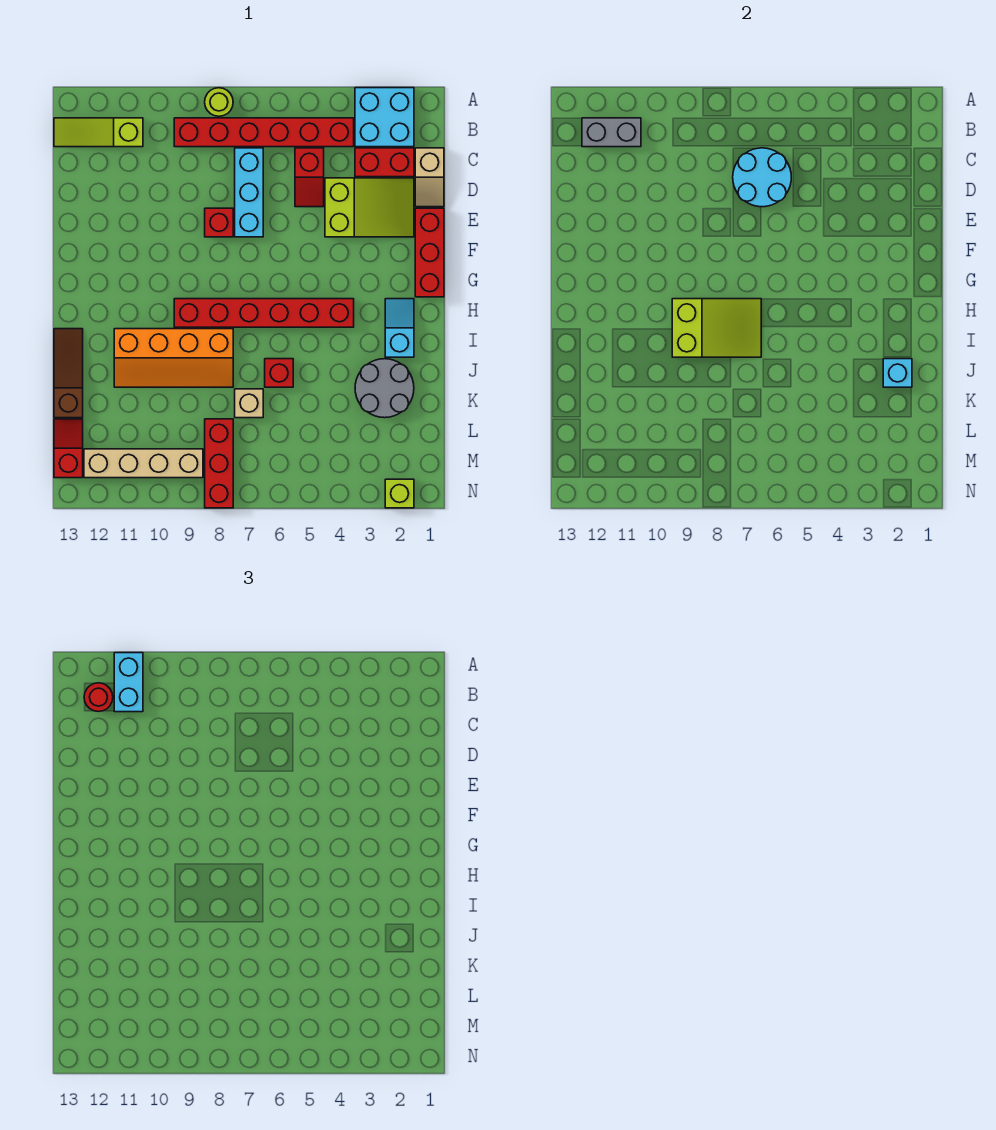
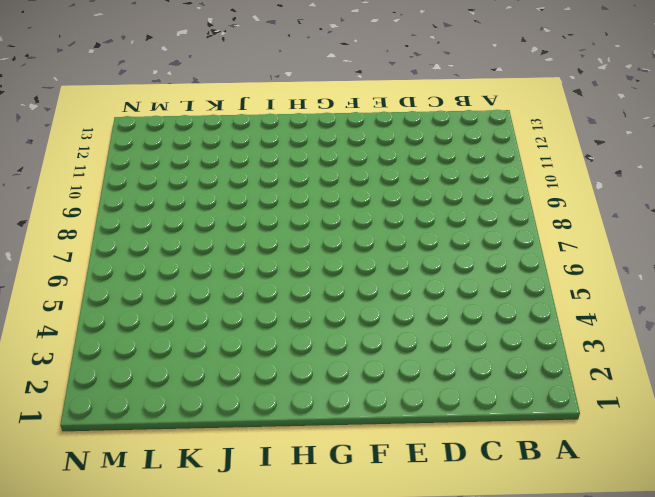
none -> cyan brick A2:B3 level 1
none -> lime round brick A8 level 1
none -> red brick B4:B9 level 1

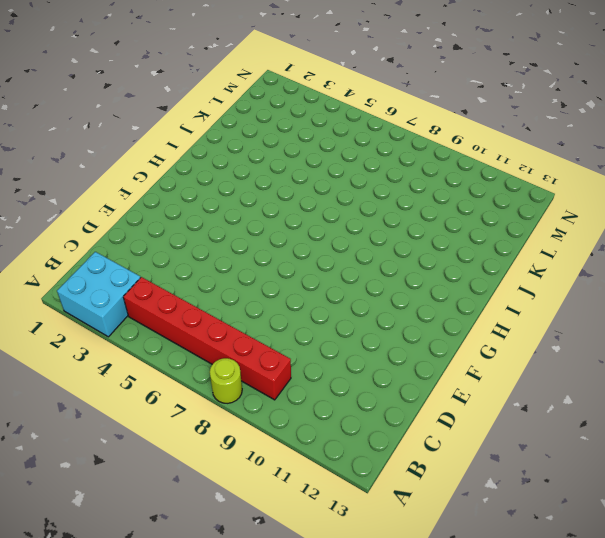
none -> lime slope B11:B13 level 1 top 11
none -> tan slope C1:D1 level 1 top C
none -> red brick C2:C3 level 1

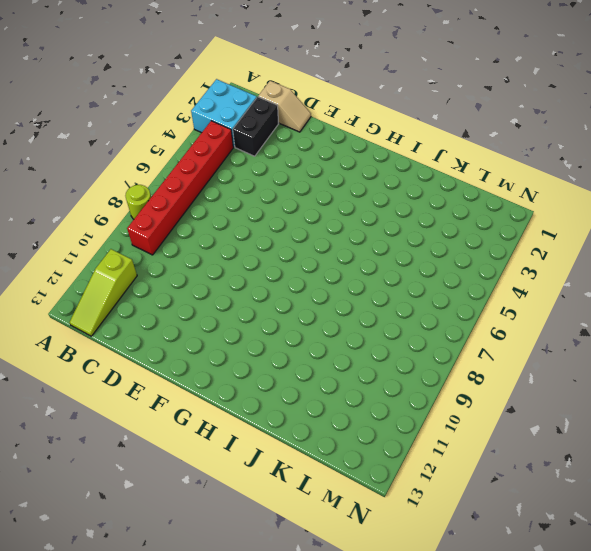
black brick C2:C3 level 1 -> red brick C2:C3 level 1
none -> red slope C5:D5 level 1 top C
none -> cyan brick C7:E7 level 1
none -> lime slope D2:E4 level 1 top 4

